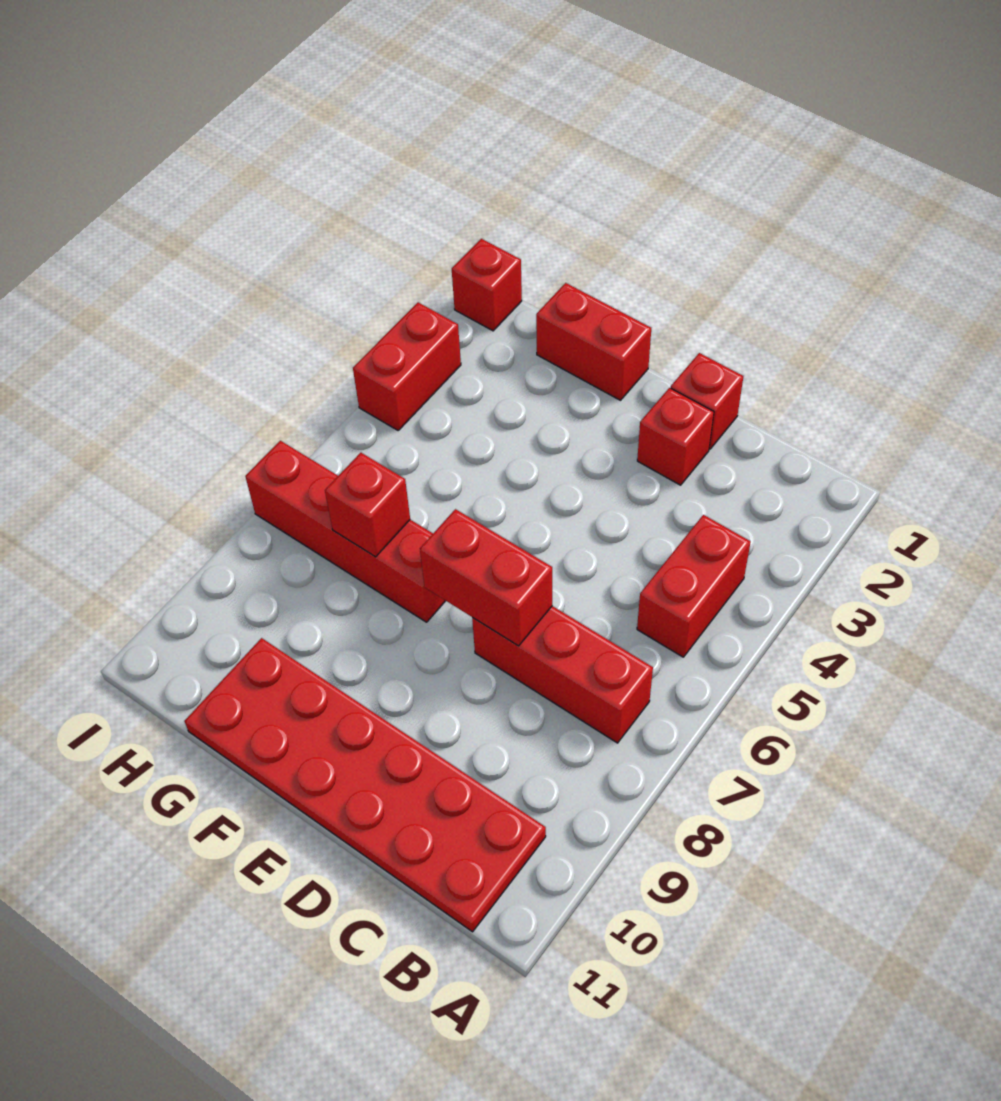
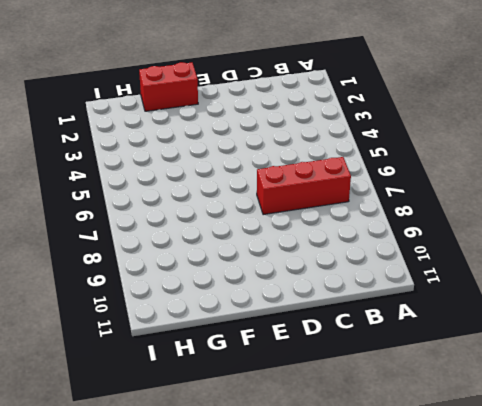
none -> red brick B4:B5 level 1
none -> red plate B10:G11 level 1

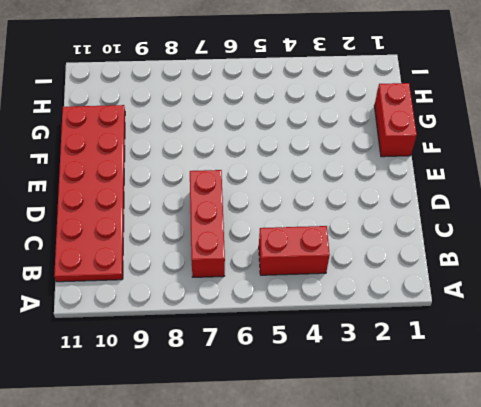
none -> red brick D1 level 1
none -> red brick D2 level 1

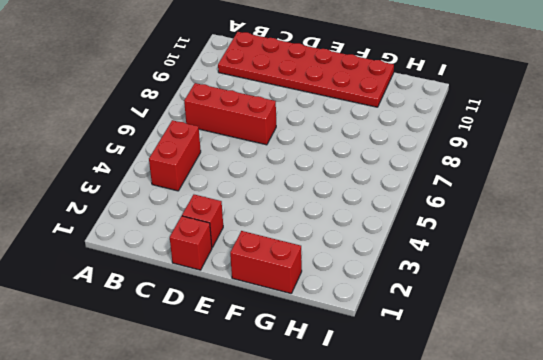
none -> red brick F7:I7 level 1
none -> red brick I1 level 1

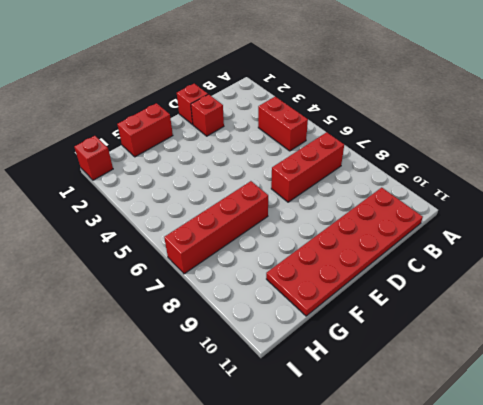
none -> red brick I3:I4 level 1
none -> red brick D7:E7 level 2

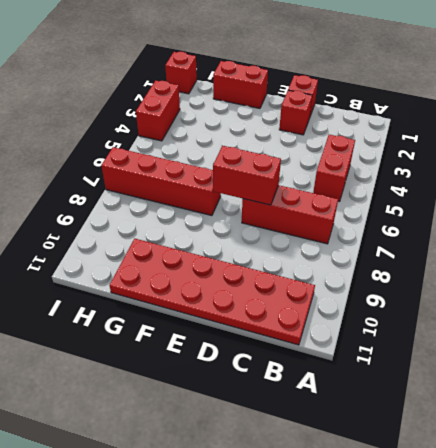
none -> red brick G7 level 2

